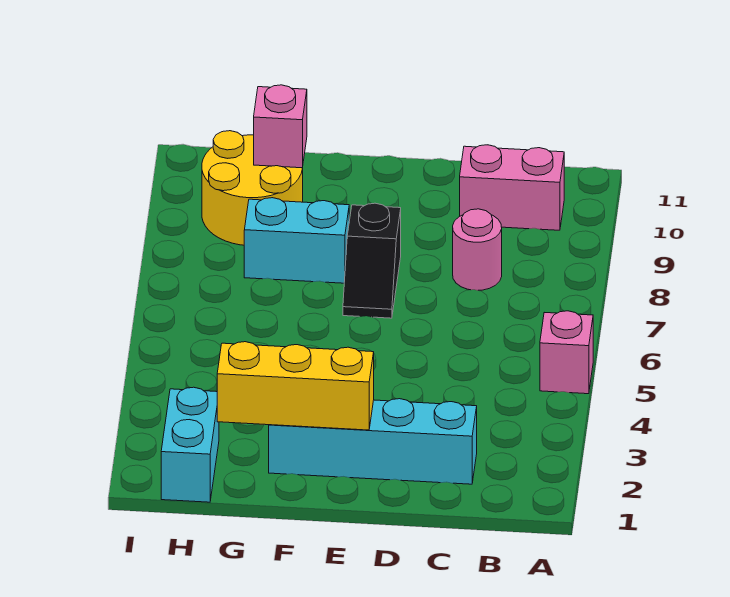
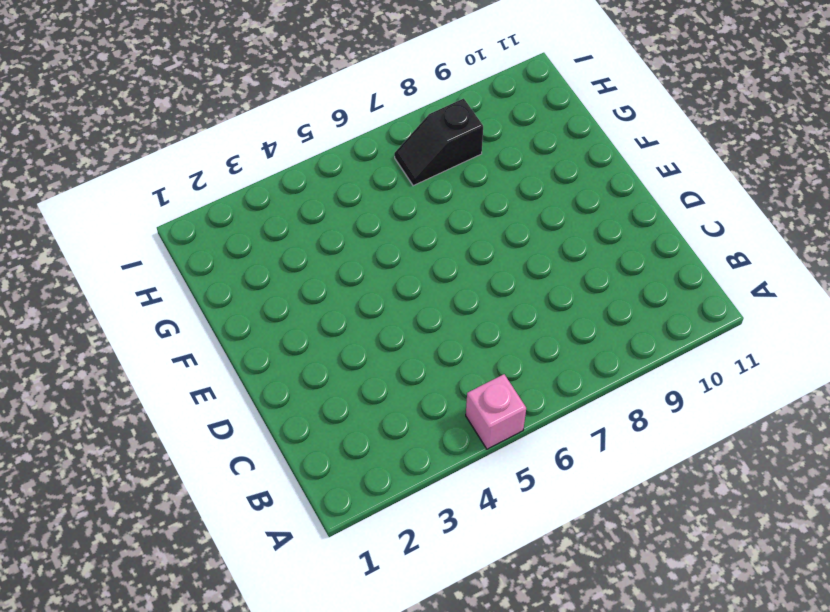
black slope H7:H8 level 1 top 8 -> black slope E7:E8 level 1 top 8
none -> pink brick B10:C10 level 1
none -> cyan brick C2:F2 level 1

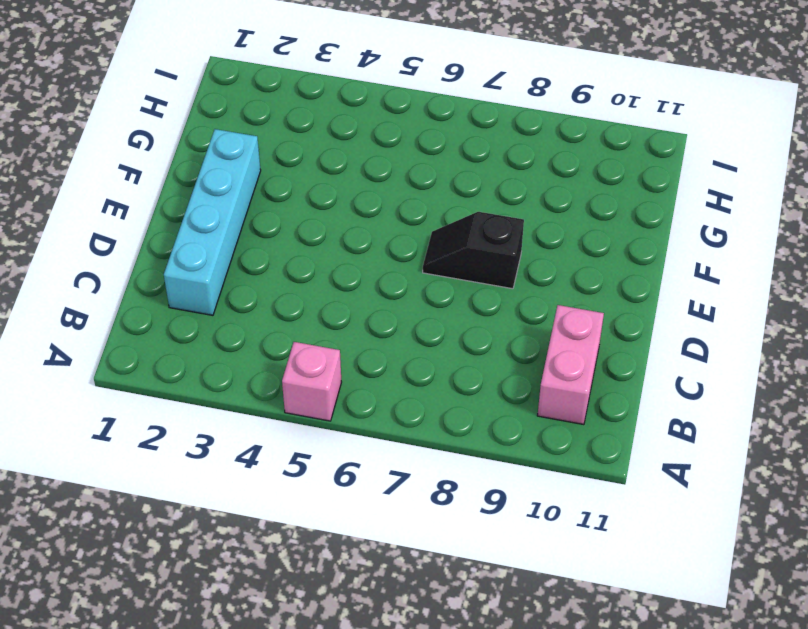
none -> pink round brick C8 level 1
none -> cyan brick F8:G8 level 1

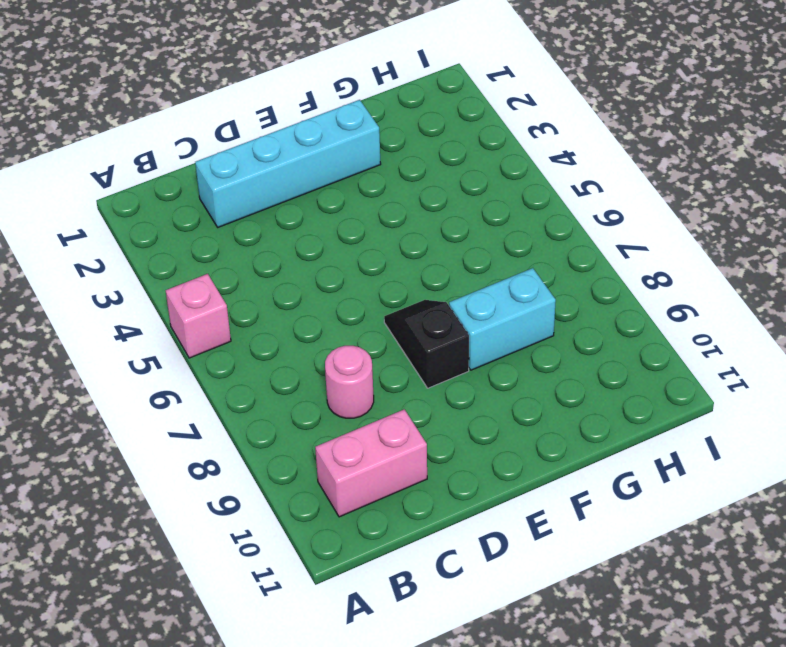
none -> yellow round brick G9:H10 level 1
none -> cyan brick H1:H2 level 1

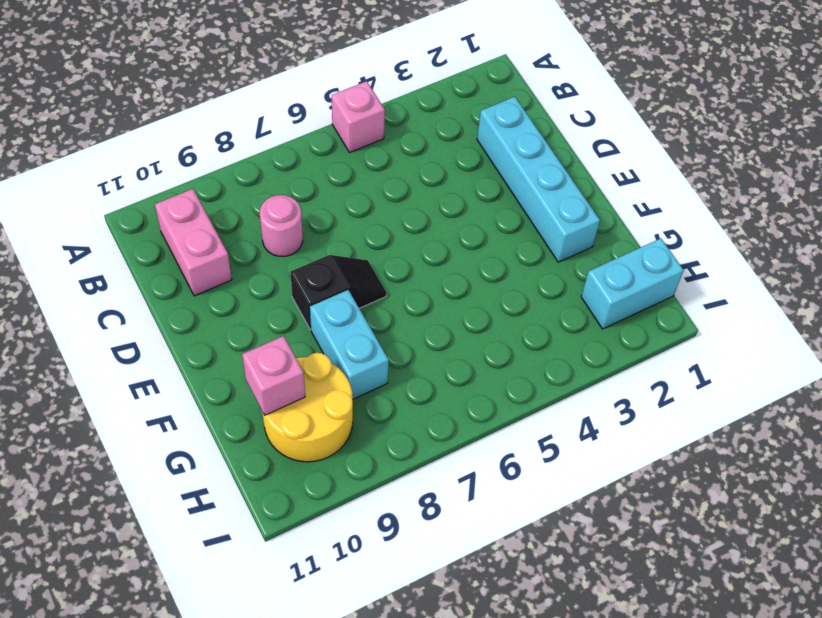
none -> yellow brick E2:G2 level 2

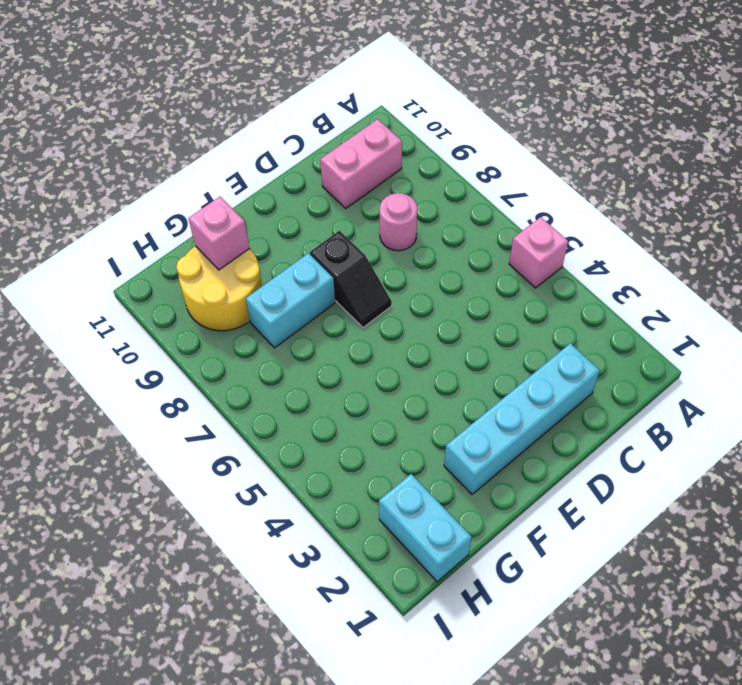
none -> yellow brick E2:G2 level 2

